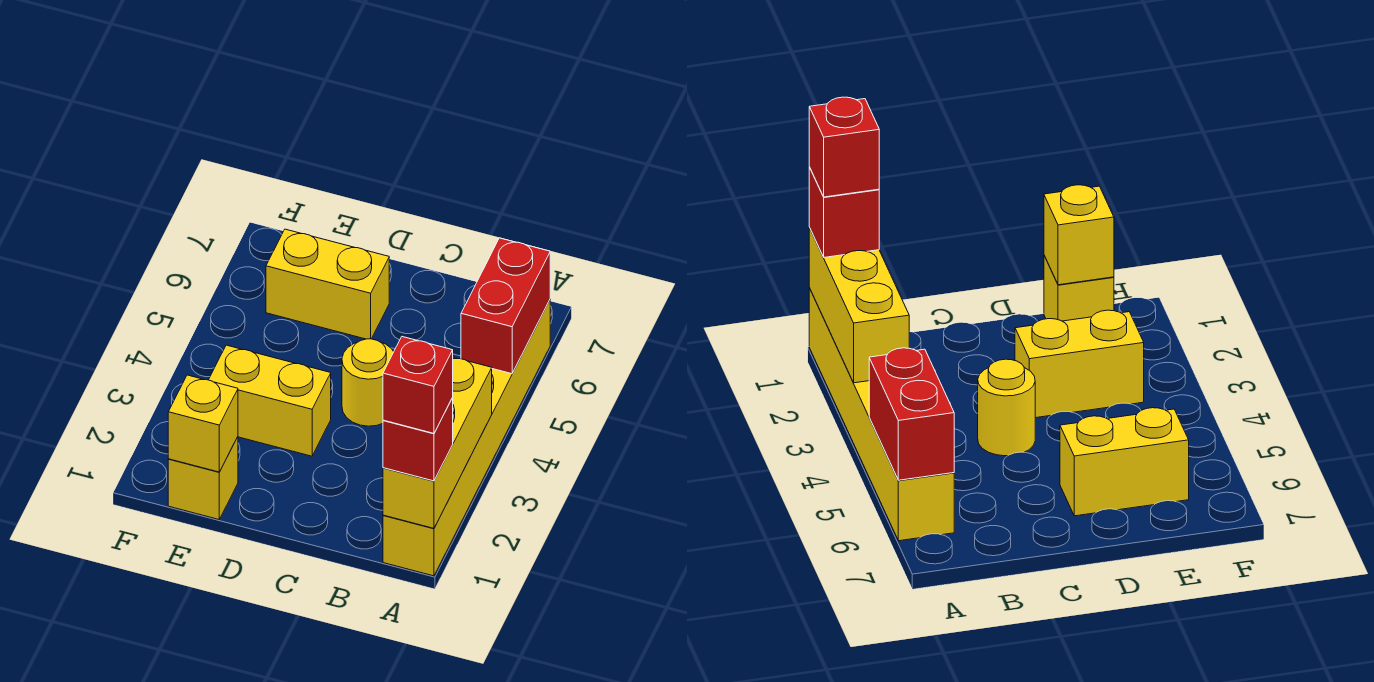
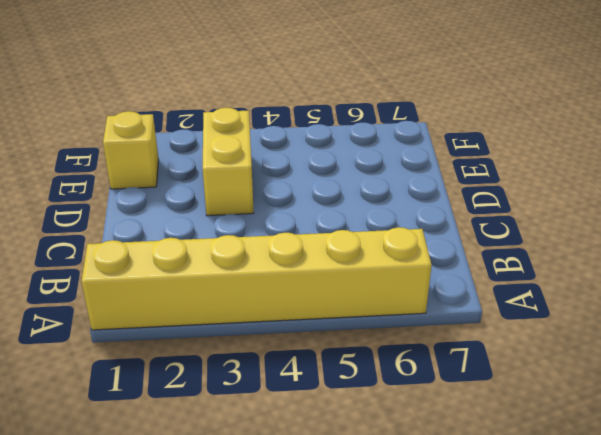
none -> yellow round brick C4 level 1
none -> yellow brick D6:E6 level 1

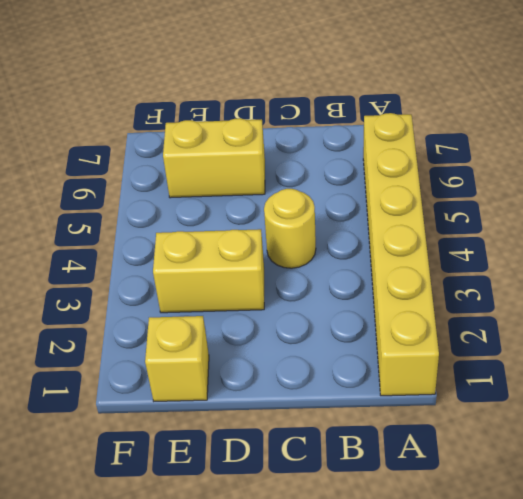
none -> yellow brick A1:A3 level 2
none -> red brick A5:A6 level 2

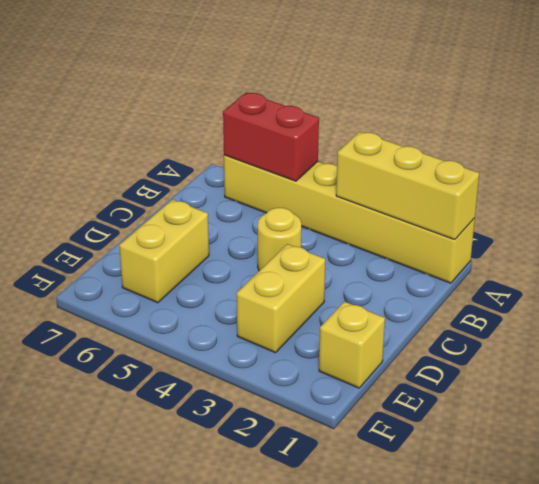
none -> yellow brick E1 level 2
none -> red brick A1 level 3

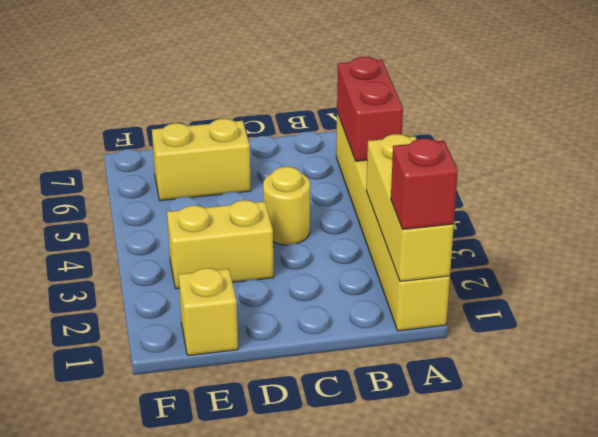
none -> yellow brick E1 level 2
none -> red brick A1 level 4

